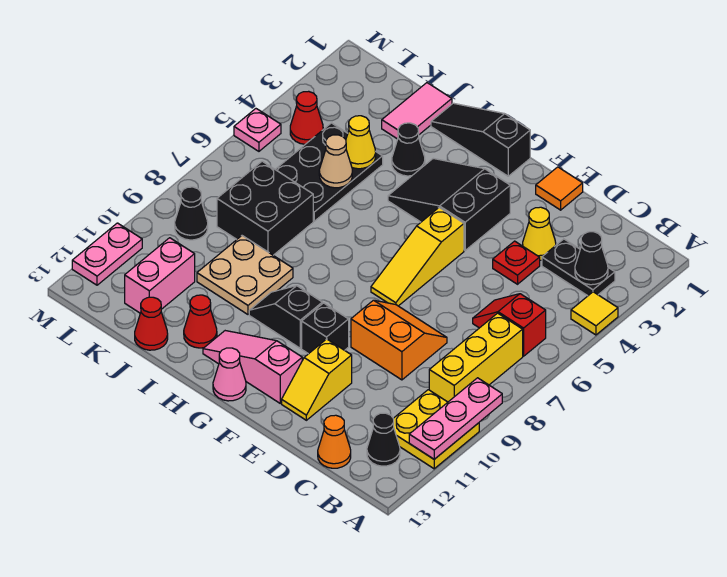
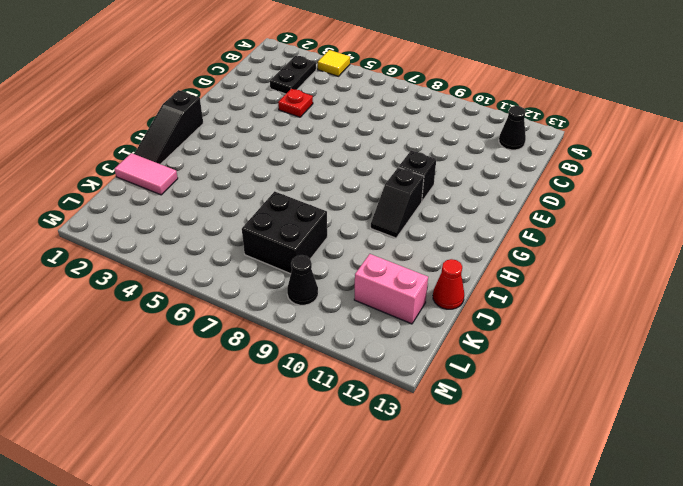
none -> yellow plate A10:B11 level 1
none -> red slope B6:C6 level 1 top B
none -> yellow brick B7:B9 level 1
none -> orange cone C13 level 1

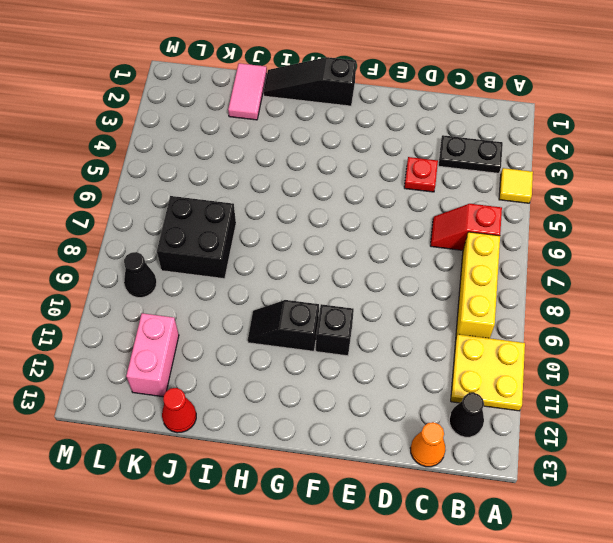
none -> yellow cone D3 level 1
none -> orange slope D8:E9 level 1 top 9
none -> orange tile E1 level 1
none -> yellow slope E11:E12 level 1 top 11

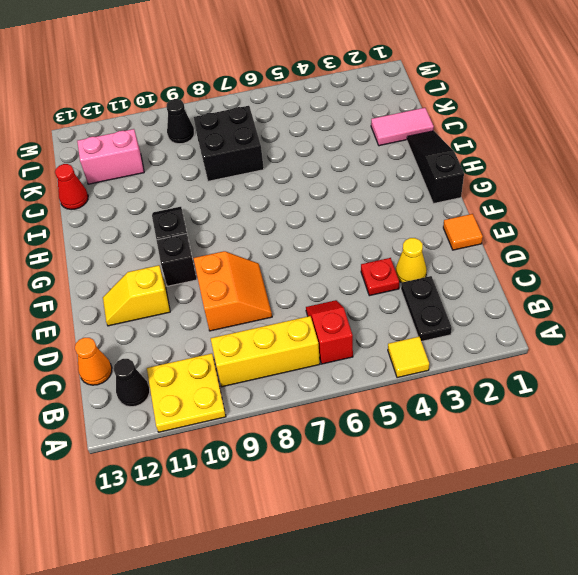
none -> black slope F3:H4 level 1 top F
none -> yellow slope F5:F7 level 1 top 5
none -> pink slope F12:H12 level 1 top F
none -> pink cone G13 level 1

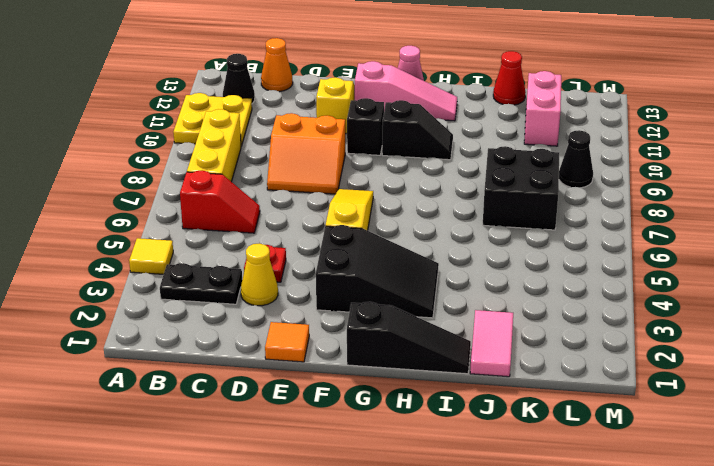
none -> black cone I3 level 1
none -> tan plate I9:J10 level 1
none -> red cone I12 level 1
none -> black plate J4:K6 level 1

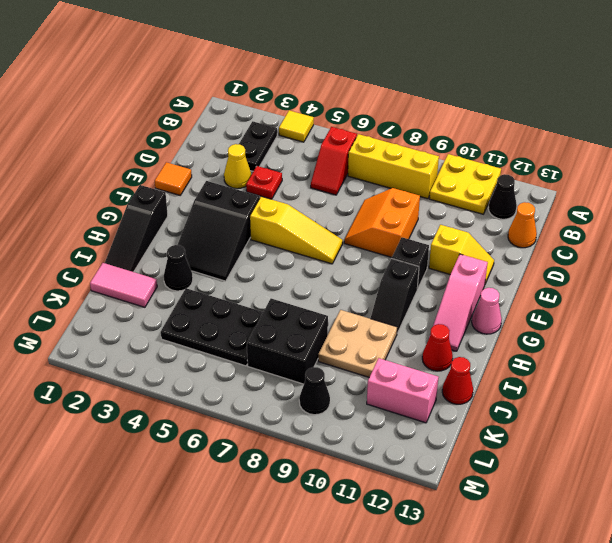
none -> red cone L4 level 1
none -> pink plate M5 level 1
none -> pink plate M11:M12 level 1
none -> pink plate A9:A11 level 2

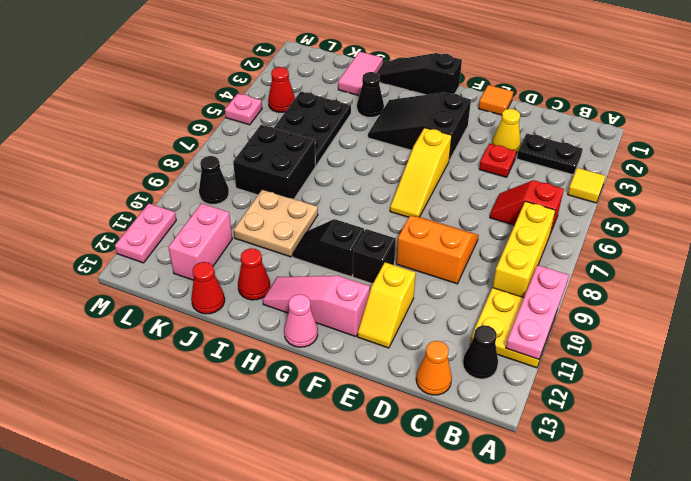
none -> black cone B3 level 2
none -> yellow cone J4 level 2
none -> tan cone J5 level 2

